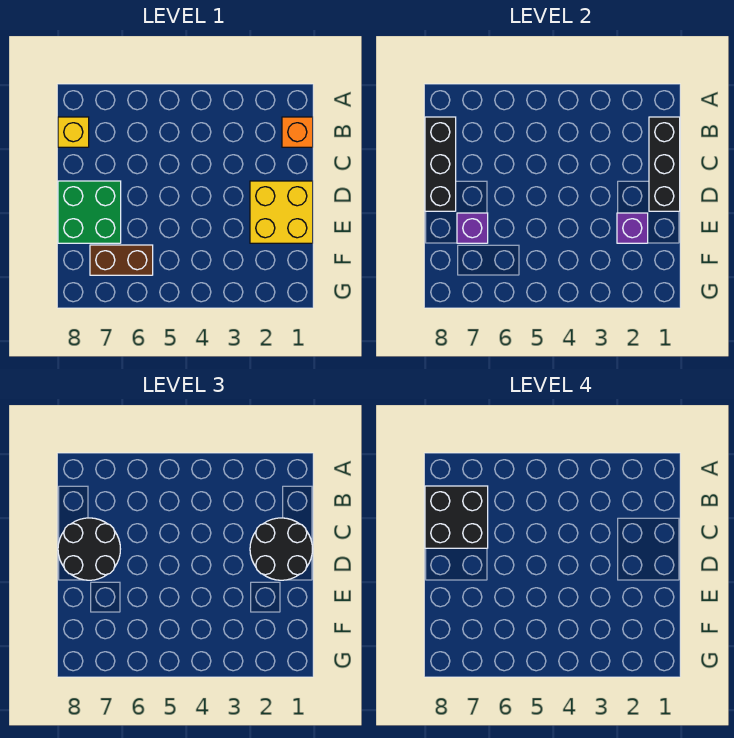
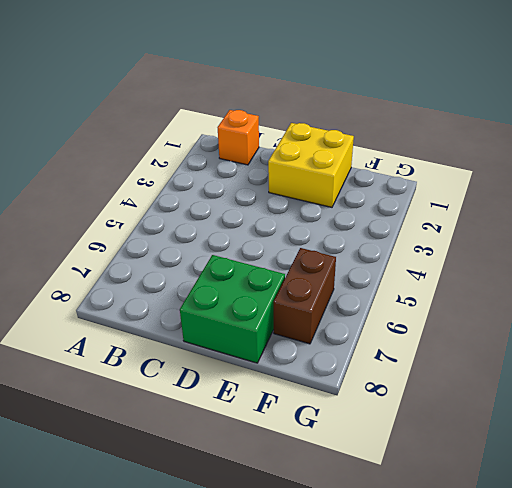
none -> yellow brick B8 level 1
none -> black brick B1:D1 level 2
none -> black brick B8:D8 level 2

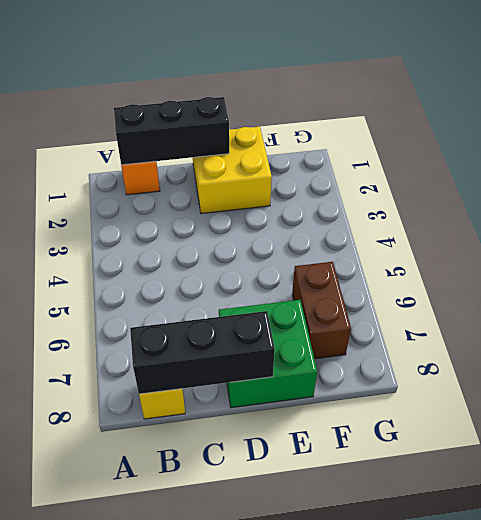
none -> purple brick E2 level 2
none -> purple brick E7 level 2
none -> black round brick C1:D2 level 3

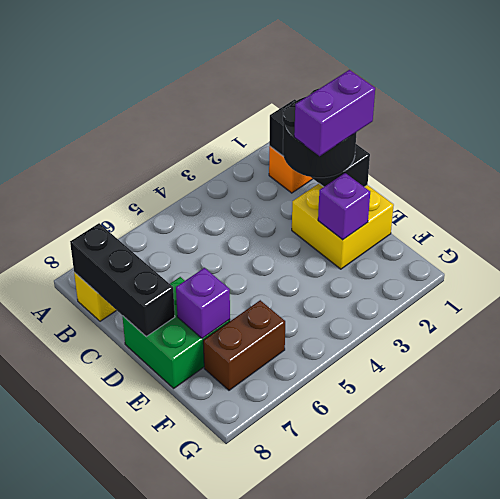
purple brick D1:D2 level 4 -> none
none -> black round brick C7:D8 level 3
none -> black brick B7:C8 level 4

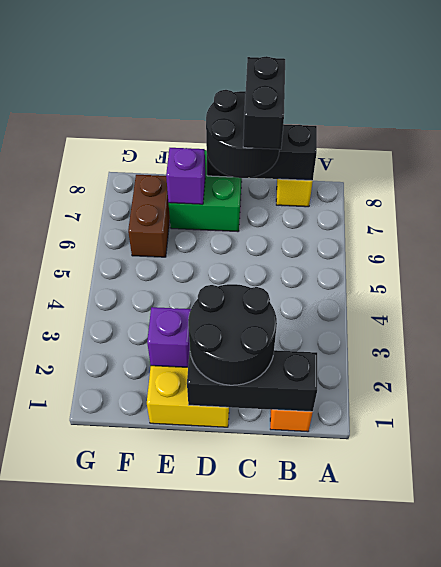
black brick C7:C8 level 4 -> black brick B7:C8 level 4

